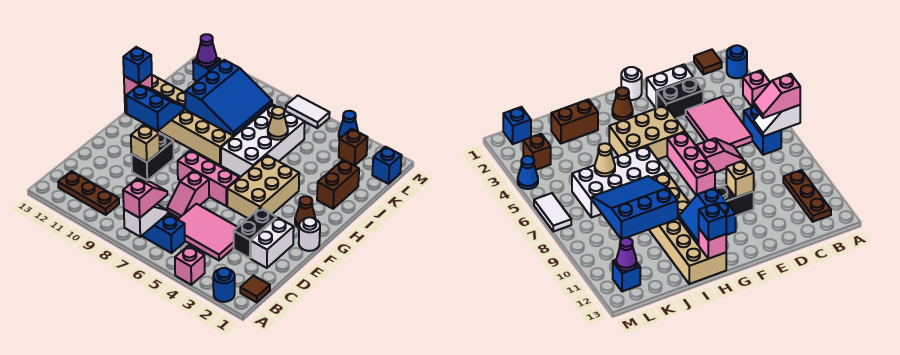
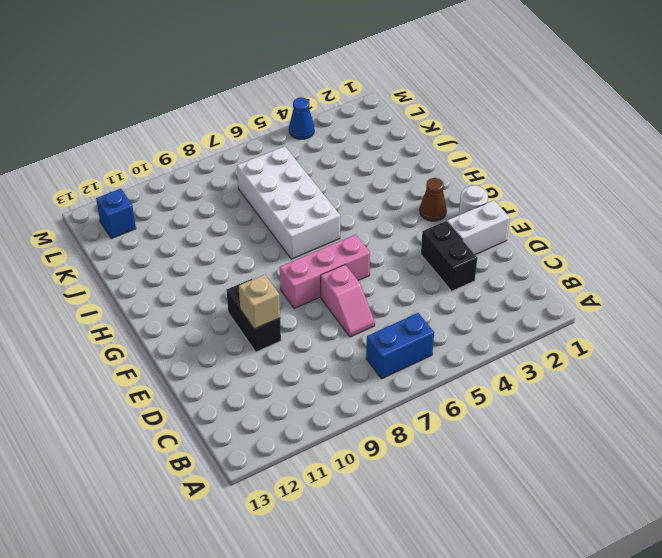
white brick E1:E2 level 1 -> white brick D2:E2 level 1
none -> blue round brick A2 level 1
none -> pink brick A4 level 1
none -> brown tile B1 level 1
none -> brown plate B10:B12 level 1

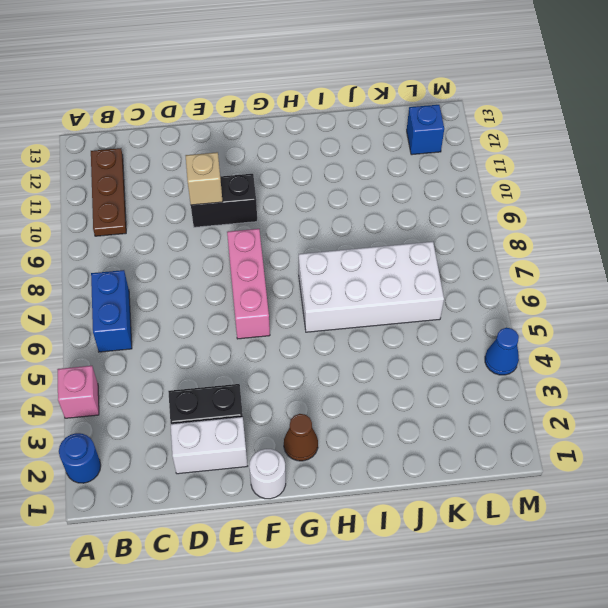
none -> brown tile B1 level 1
none -> pink tile C4:D6 level 1
none -> pink slope D7:E7 level 1 top E
none -> tan brick F4:H5 level 1

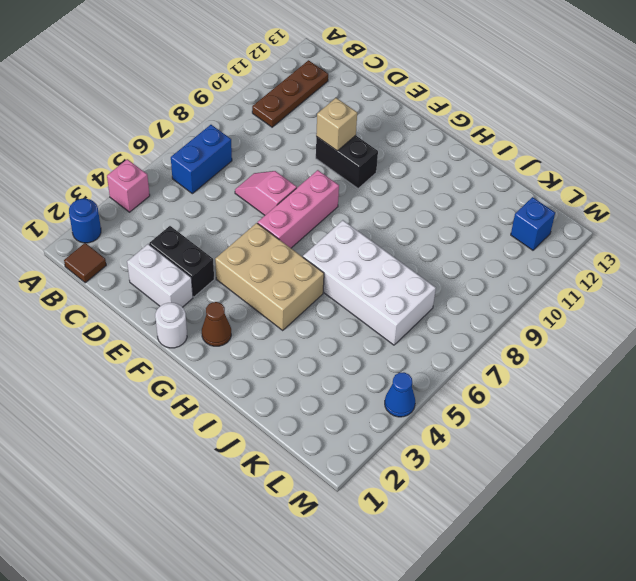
none -> pink tile C4:D6 level 1
none -> tan brick H8:I13 level 1
none -> brown brick I2:J2 level 1
none -> blue brick L1 level 1

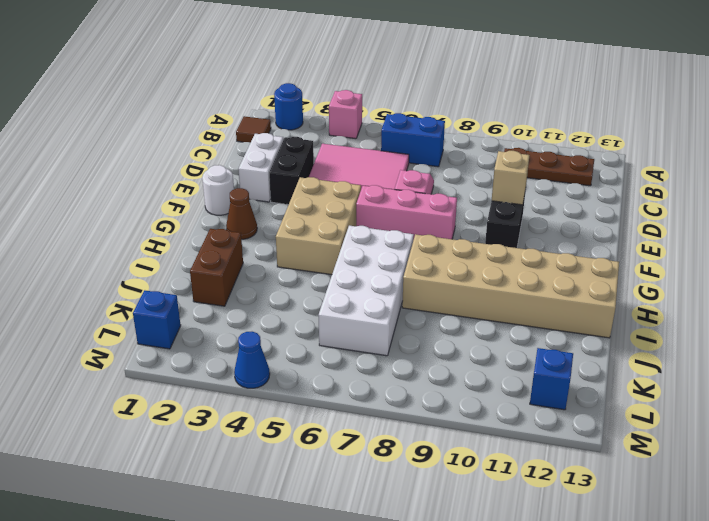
none -> brown brick L3 level 1
none -> white tile M6:M7 level 1
none -> white slope A7:B7 level 2 top A
none -> blue slope G11:H12 level 2 top G

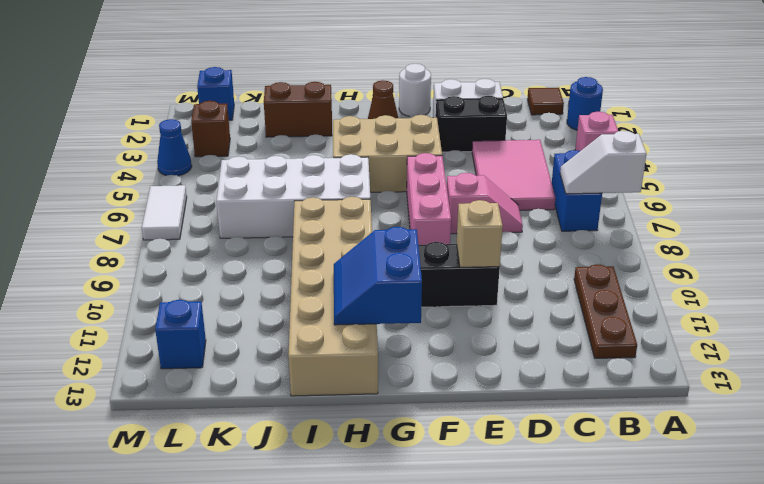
none -> pink brick H13 level 2
none -> blue slope I8:K10 level 2 top 10
none -> tan cone J6 level 2
none -> purple cone L12 level 2

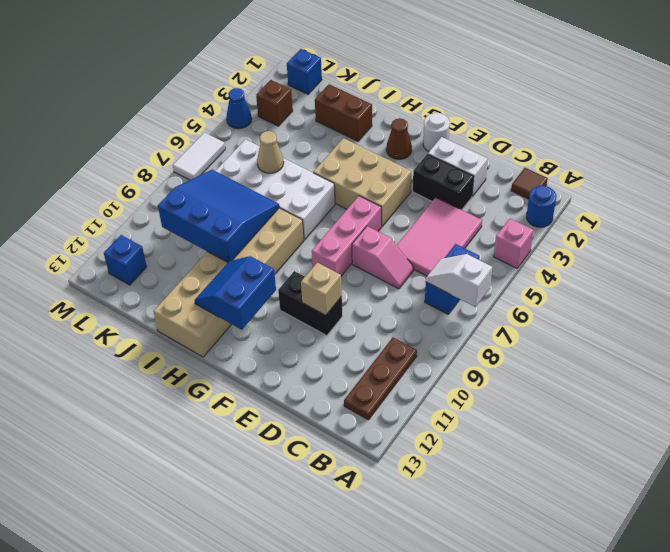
none -> pink brick H13 level 2
none -> purple cone L12 level 2
none -> pink slope A7:B7 level 3 top A
none -> blue brick H13 level 3

